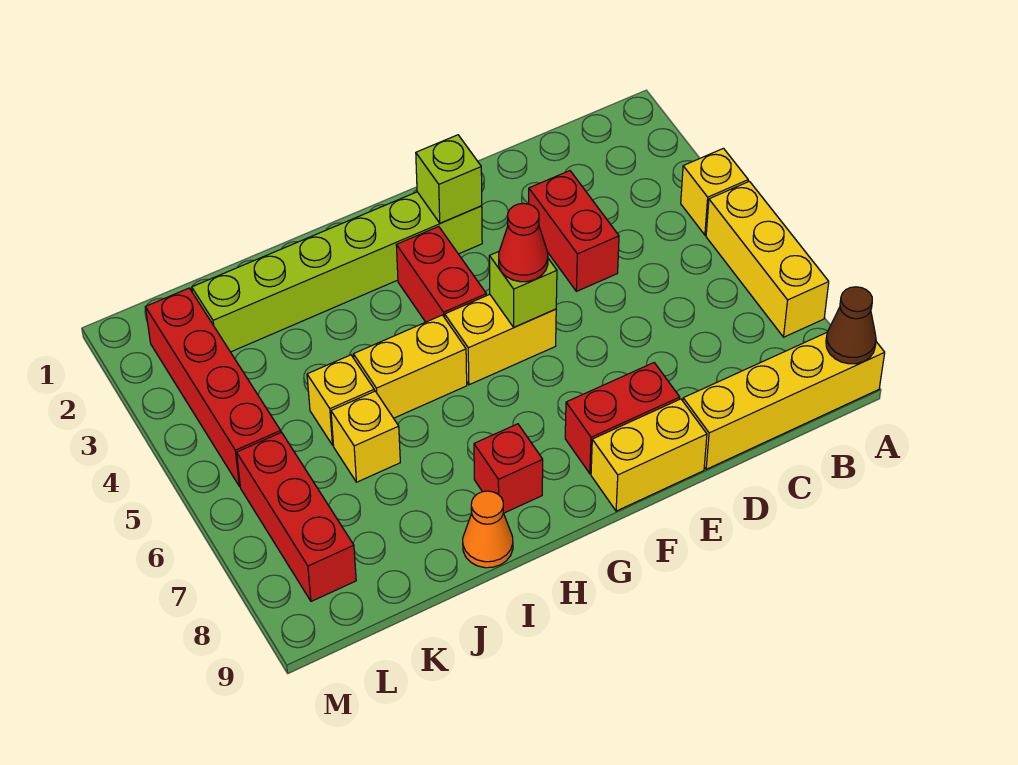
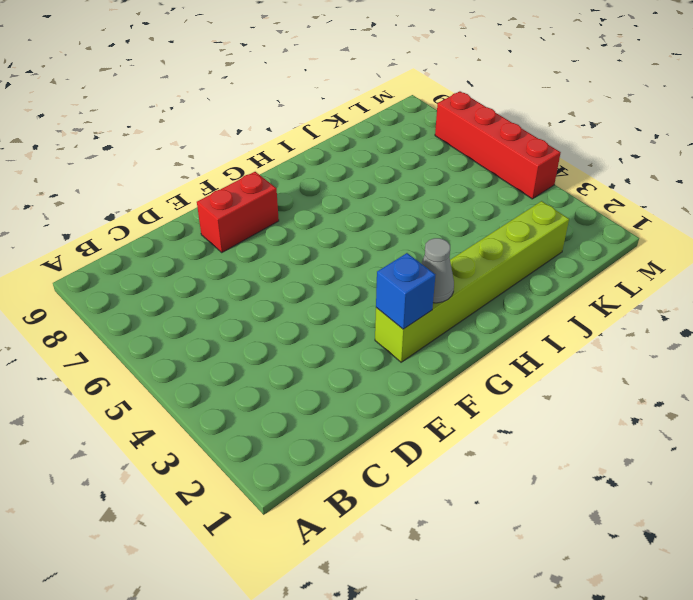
blue brick F2 level 2 -> lime brick F2 level 2
grey cone G2 level 2 -> none
red brick M4:M7 level 1 -> red brick L2:L5 level 1
none -> yellow brick A4 level 1
none -> yellow brick A5:A7 level 1
none -> yellow brick A9:D9 level 1

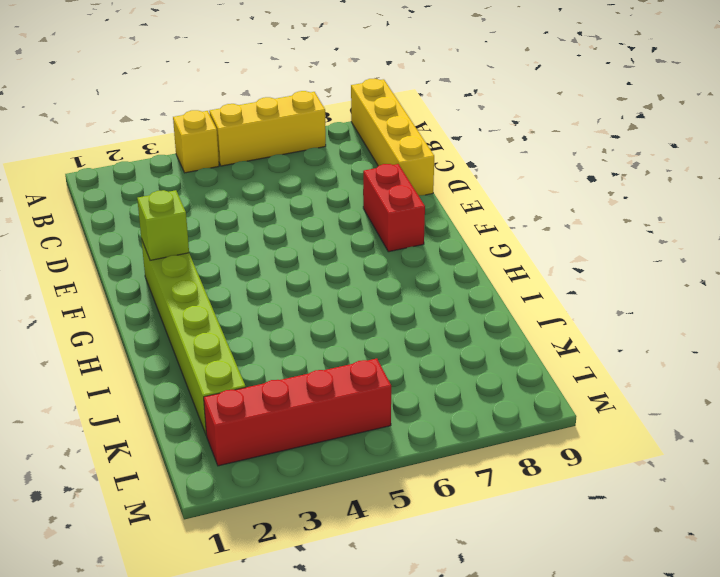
none -> red brick D3:D4 level 1
none -> yellow brick E9:F9 level 1
none -> yellow brick F5:G5 level 1

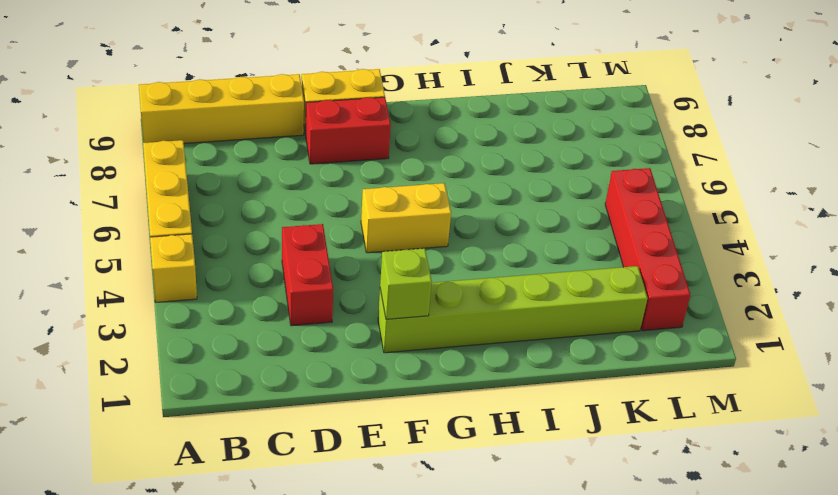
none -> red brick G3:G4 level 1
none -> yellow brick H5:I5 level 1
none -> red brick H8 level 1

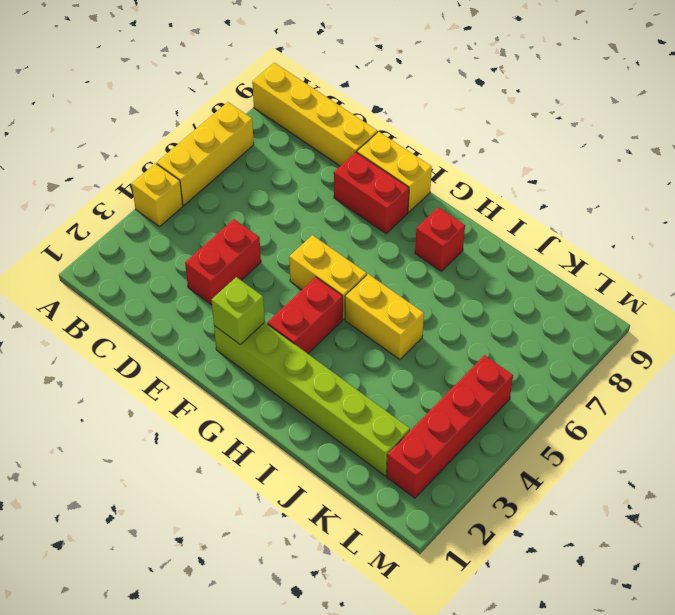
none -> orange cone I9 level 1
none -> yellow brick J5 level 1
none -> yellow brick J6 level 1

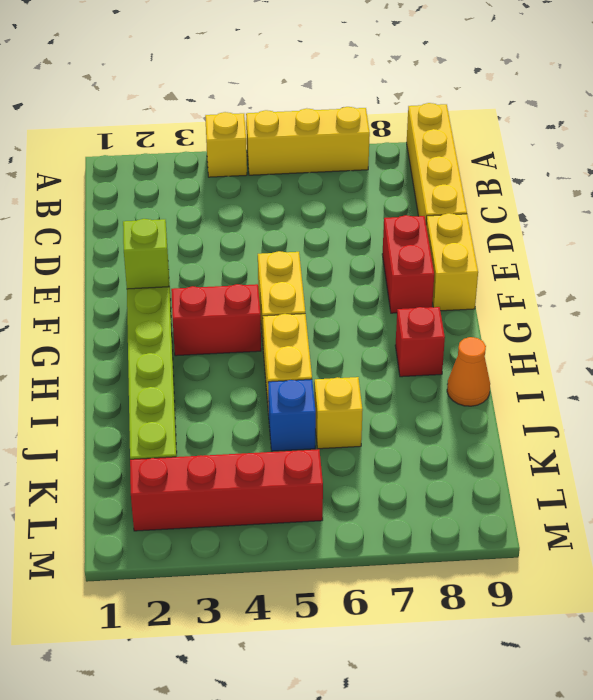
blue brick J5 level 1 -> yellow brick J5 level 1
none -> red brick D3:D4 level 1
none -> red brick L6:L8 level 1
none -> brown cone A9 level 2

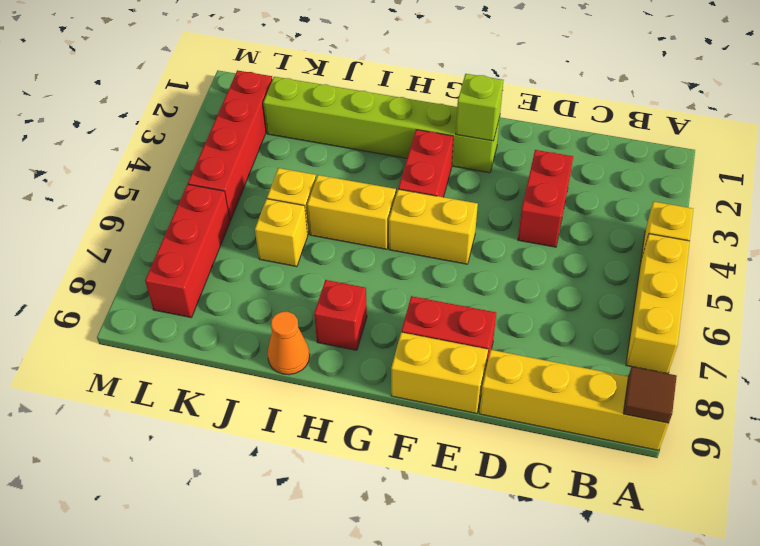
brown tile A9 level 2 -> brown cone A9 level 2
none -> lime brick F5 level 2
none -> red cone F5 level 3

